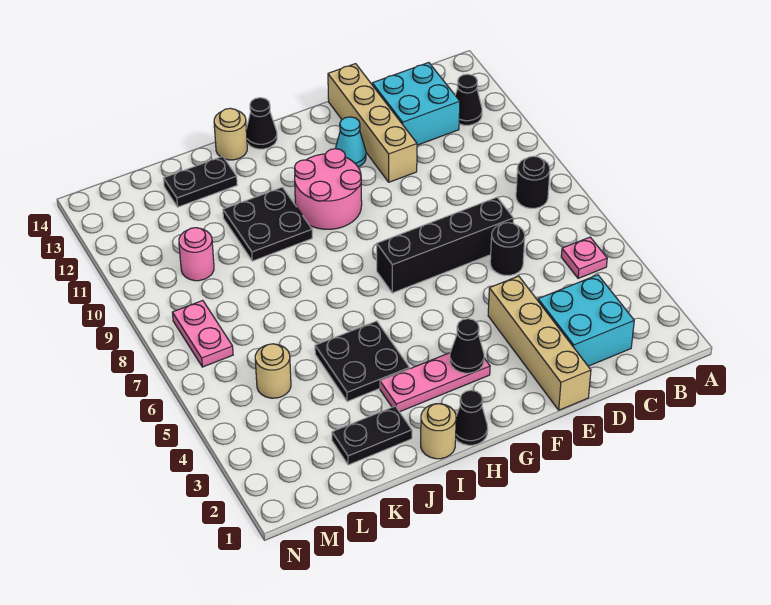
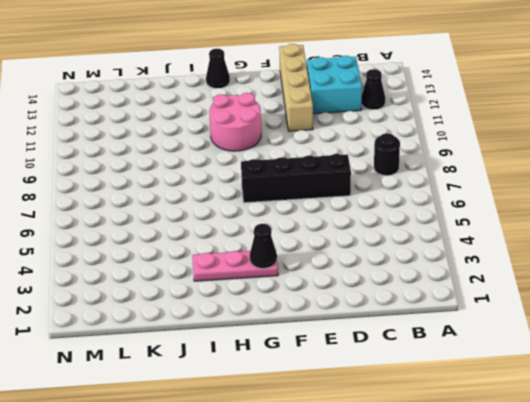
none -> pink plate B5 level 1
none -> cyan brick C2:D3 level 1
none -> black round brick D6 level 1

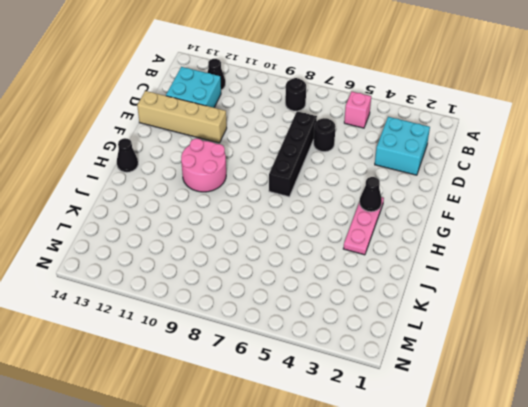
pink brick B5 level 1 -> pink plate B5 level 1
none -> tan brick E1:E4 level 1
none -> cyan cone F12 level 1
none -> black cone H1 level 1

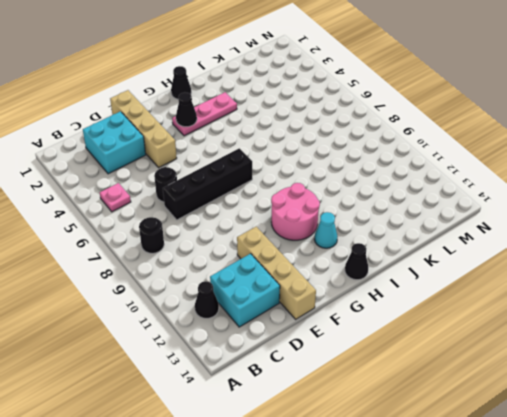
cyan cone H12 level 1 -> cyan cone F12 level 1
none -> tan round brick I1 level 1
none -> black plate I4:J5 level 1
none -> black plate I10:J11 level 1

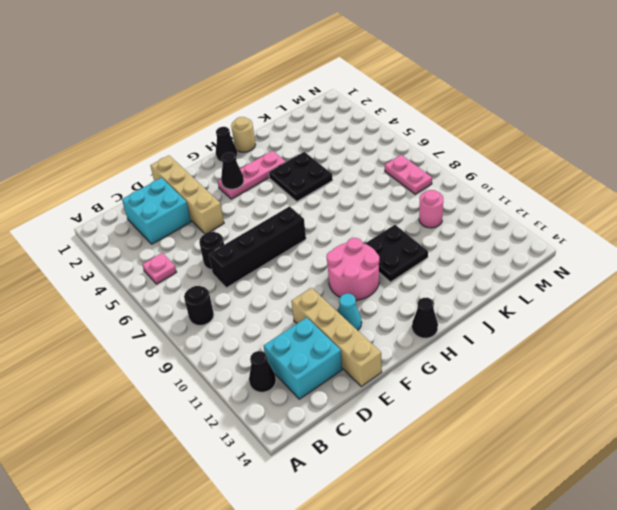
none -> tan round brick I14 level 1
none -> black plate J2:K2 level 1
none -> black plate J13:K13 level 1

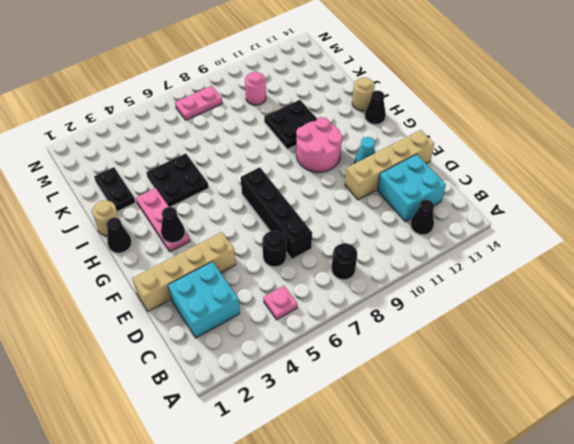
none -> black plate J13:K13 level 1
none -> tan round brick L5 level 1

